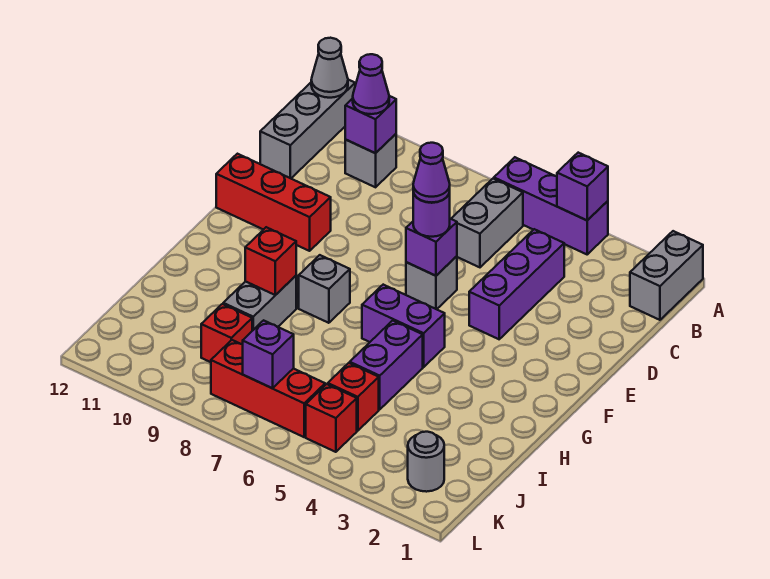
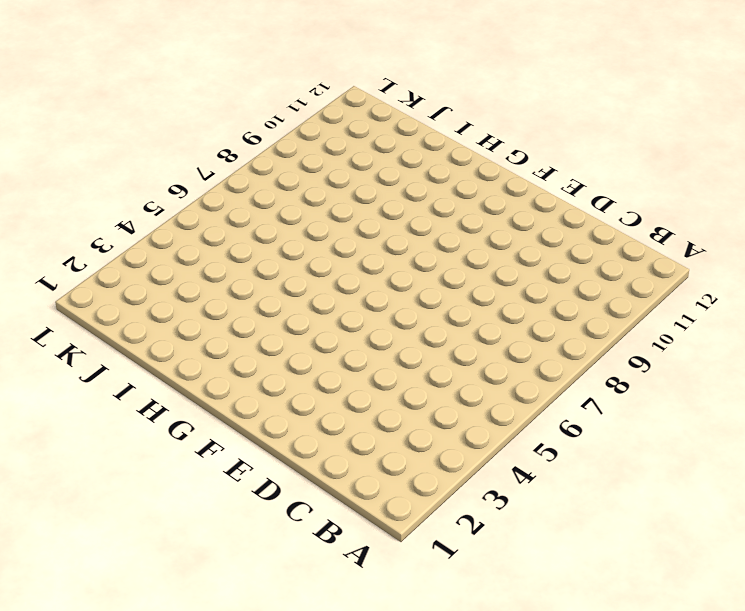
none -> grey brick A1:B1 level 1
none -> purple brick A4:A6 level 1
none -> grey brick A12:C12 level 1

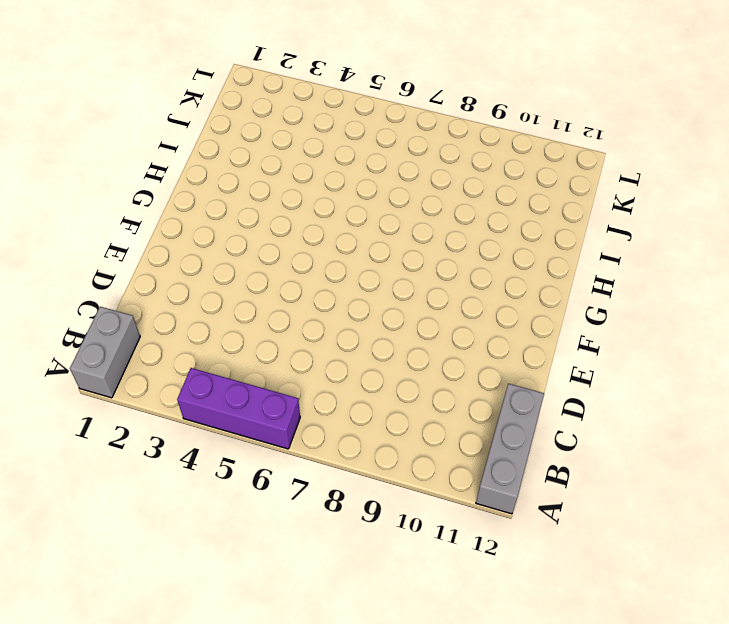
none -> grey brick B6:C6 level 1
none -> grey brick B10 level 1
none -> purple brick C4:E4 level 1

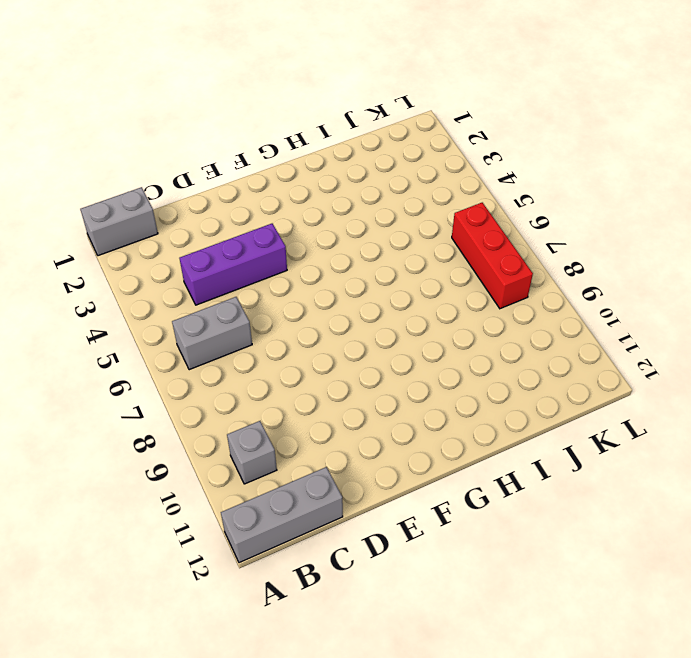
none -> purple brick A4:A6 level 1
none -> grey brick E6 level 1
none -> red brick E10:E12 level 1

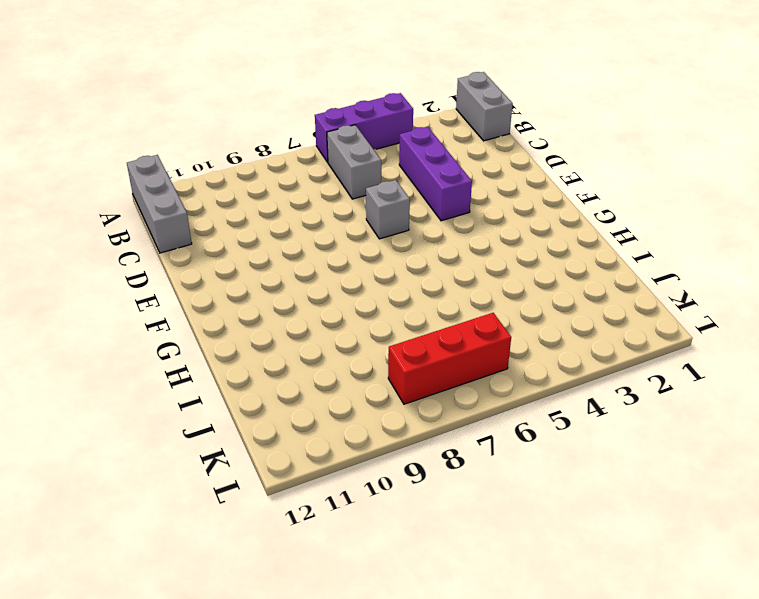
none -> grey brick B10 level 1
none -> red brick E10:E12 level 1
none -> purple brick G5:G6 level 1

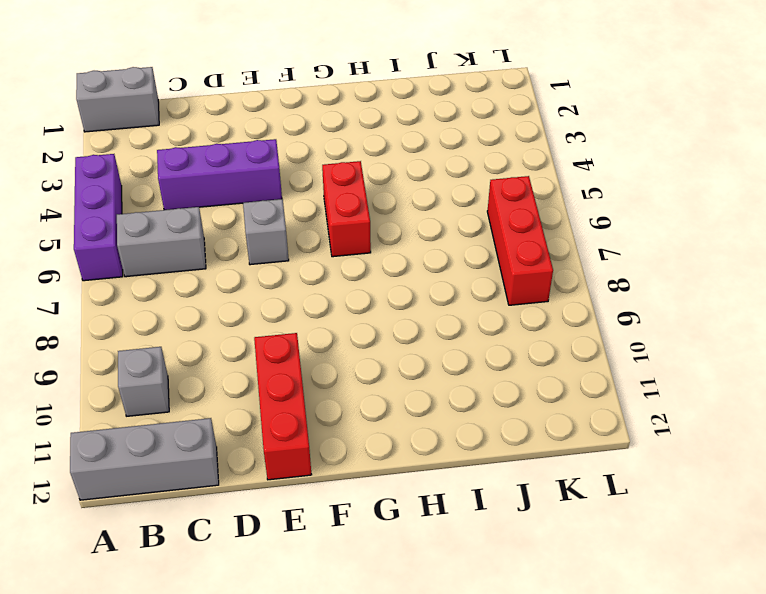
red brick G5:G6 level 1 -> purple brick G5:G6 level 1
none -> grey brick G8 level 1
none -> purple brick H5:I5 level 1
none -> grey brick H9:I9 level 1

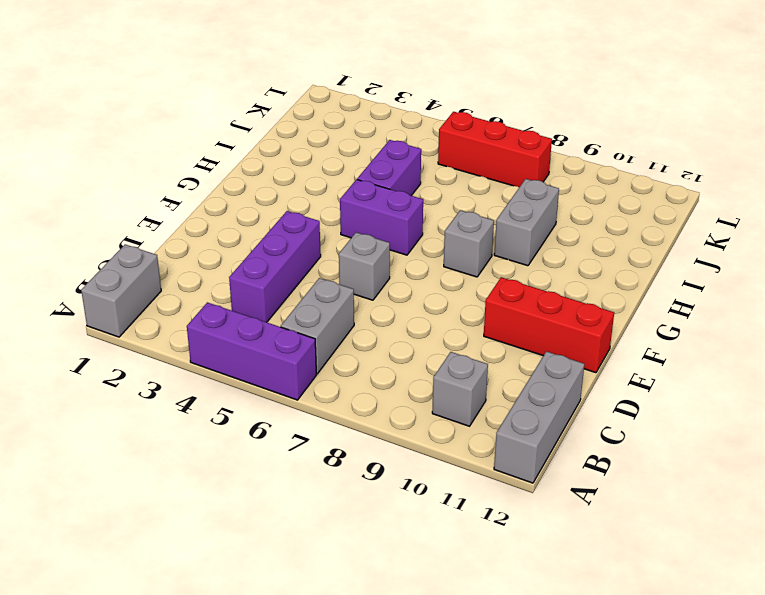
none -> red brick J5 level 1
none -> red brick J9 level 1
none -> grey round brick K2 level 1

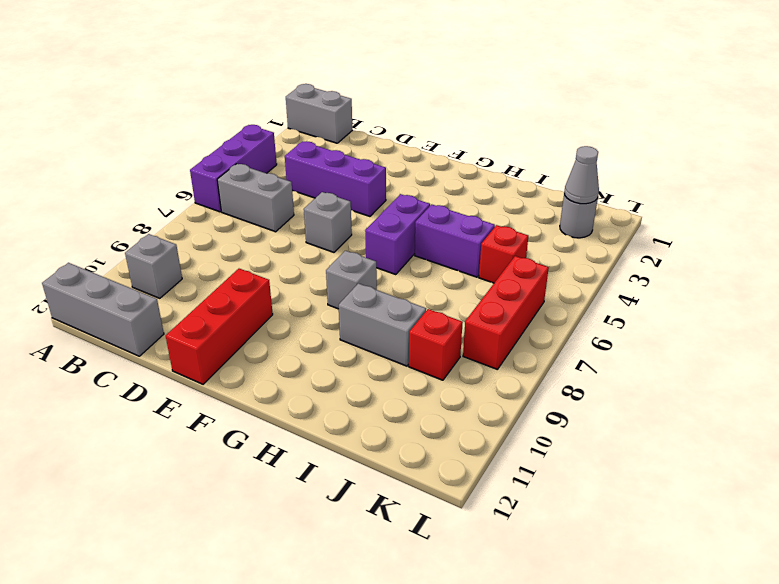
grey cone K2 level 2 -> grey cone A12 level 2
none -> red brick K5 level 1
none -> purple brick A4 level 2
none -> purple brick B10 level 2

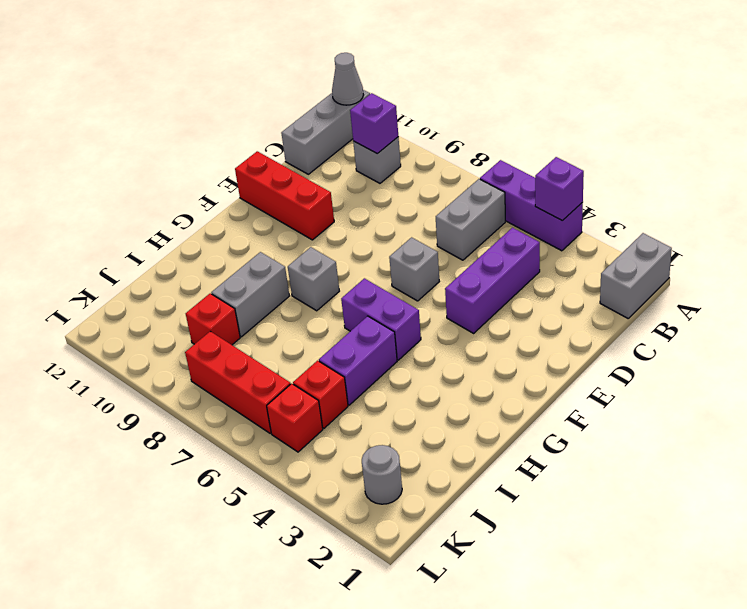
none -> purple brick E6 level 2
none -> red brick H9 level 2
none -> purple brick K7 level 2

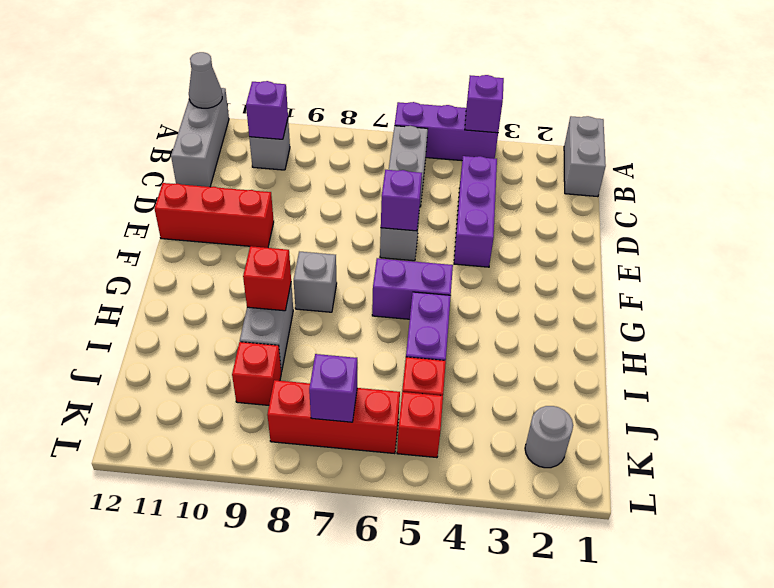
none -> purple cone B10 level 3
none -> purple round brick E6 level 3
none -> purple cone E6 level 4

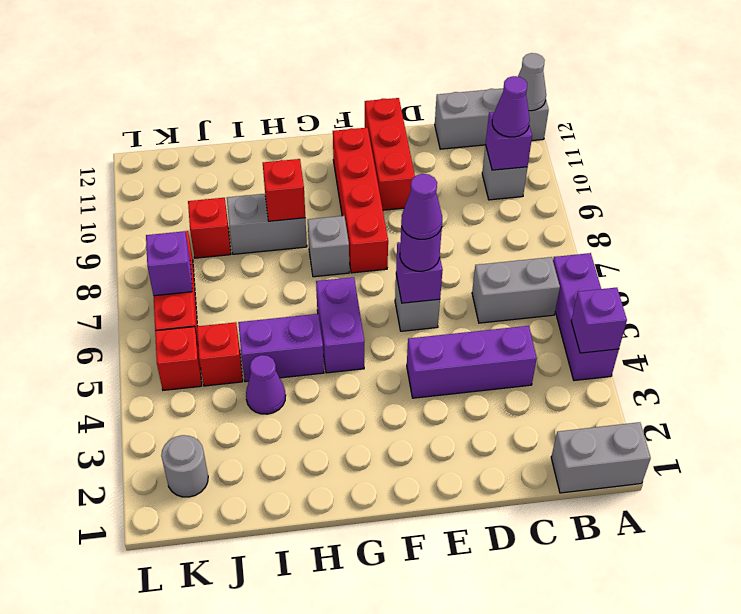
red brick F8:F11 level 1 -> none
purple cone I4 level 1 -> none

